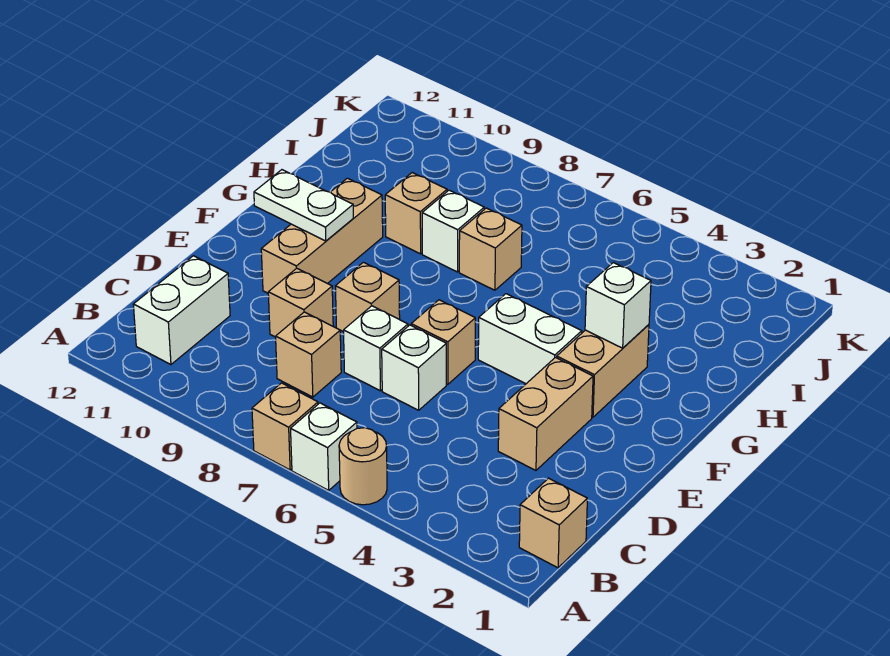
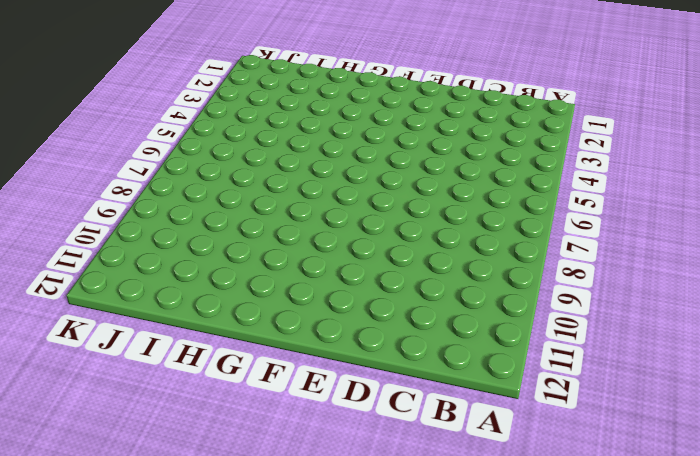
none -> tan round brick A5 level 1
none -> white brick A6 level 1
none -> tan brick A7 level 1

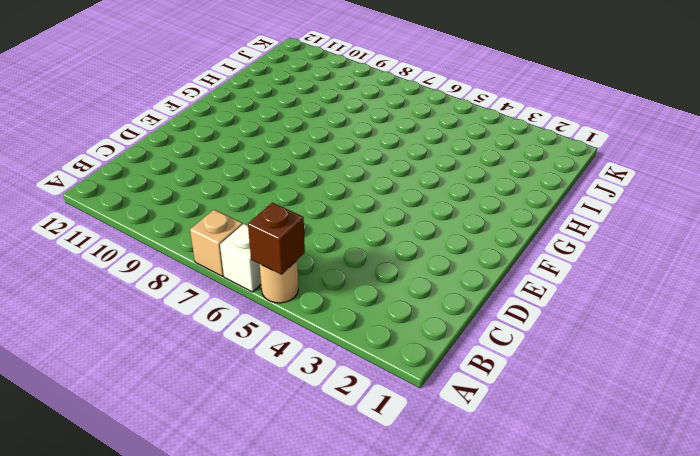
brown brick A5 level 2 -> none
none -> tan brick B1 level 1
none -> white brick B11:C11 level 1
none -> tan brick C8 level 1

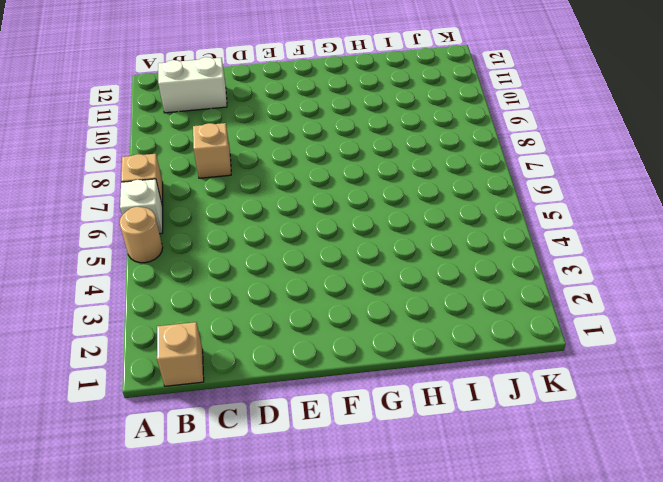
none -> tan brick D3:E3 level 1
none -> white brick D6 level 1
none -> white brick D7 level 1

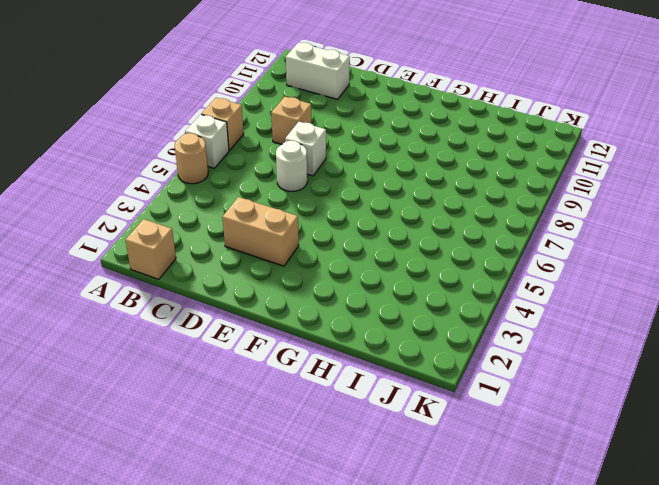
white round brick D6 level 1 -> white brick D6 level 1
none -> tan brick D9 level 1
none -> tan brick E6 level 1
none -> tan brick E8 level 1

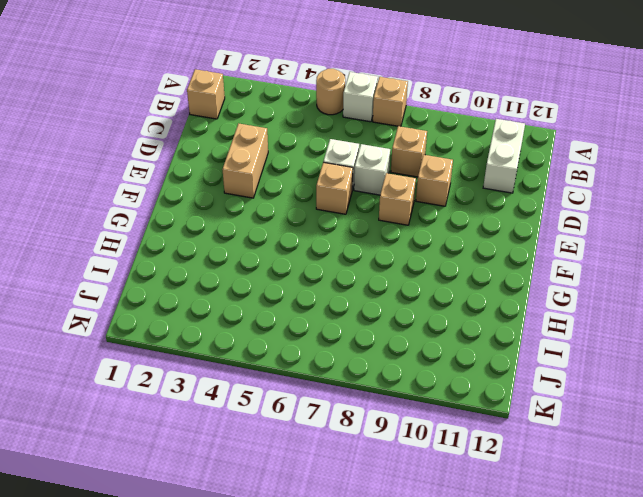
none -> tan brick E10:G10 level 1
none -> tan brick F3:G3 level 1
none -> white brick F4:F5 level 1

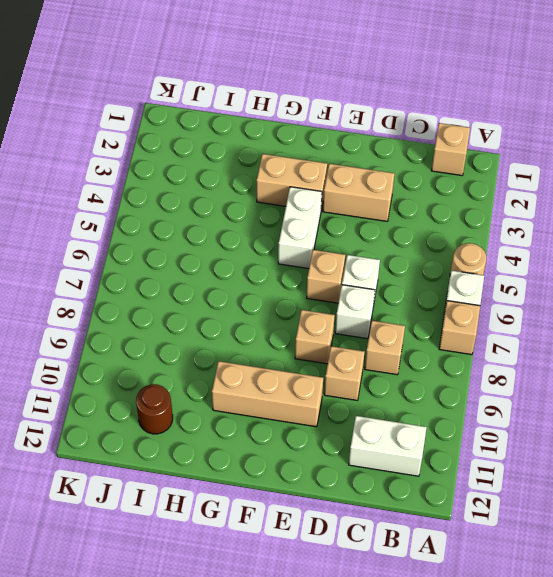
brown round brick I11 level 1 -> none
none -> tan brick H7 level 1
none -> white brick H8 level 1
none -> tan brick H9 level 1

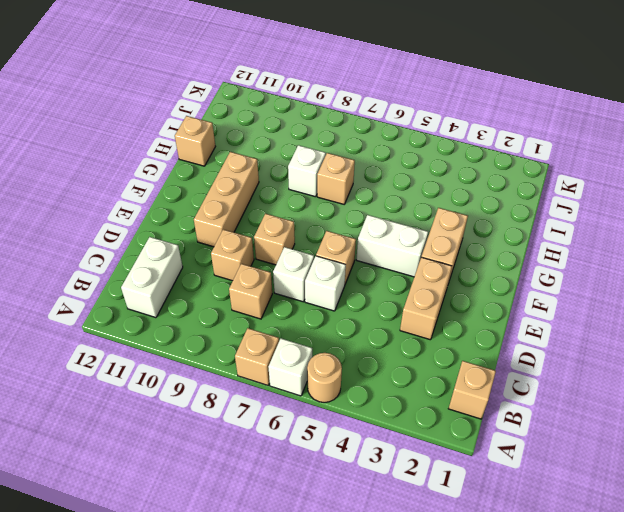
tan brick H12 level 1 -> tan brick H9 level 1
none -> white plate F10:F11 level 2
none -> white brick G3 level 2

